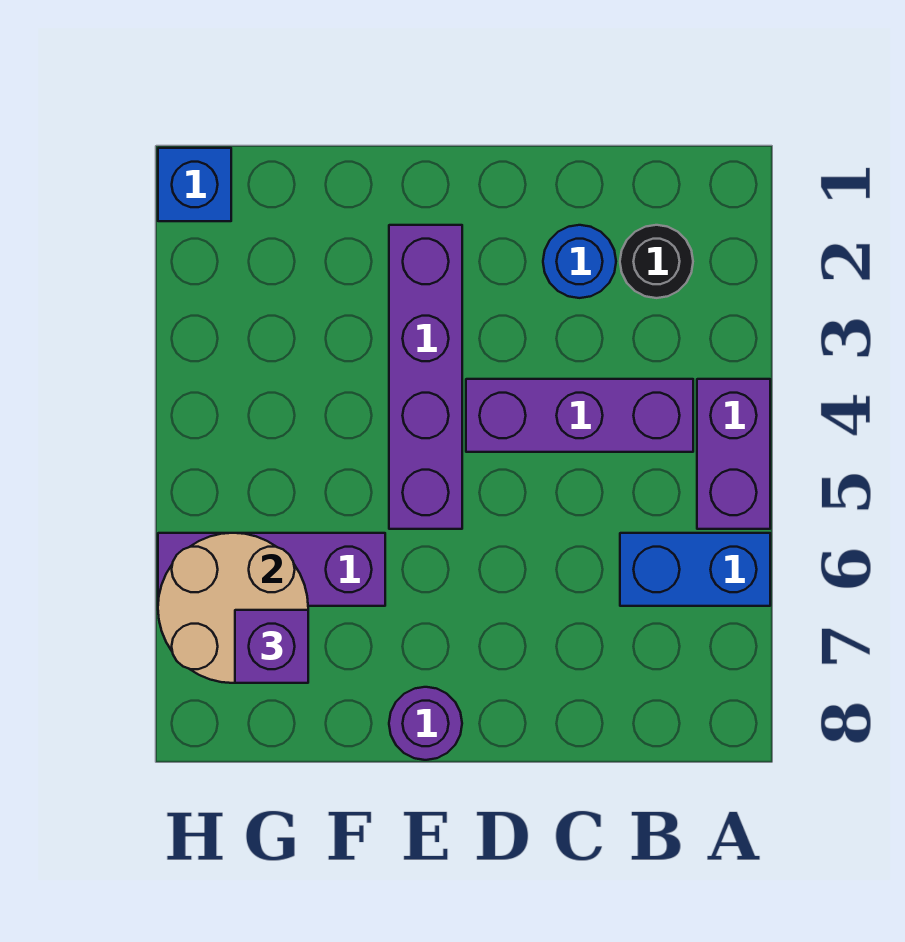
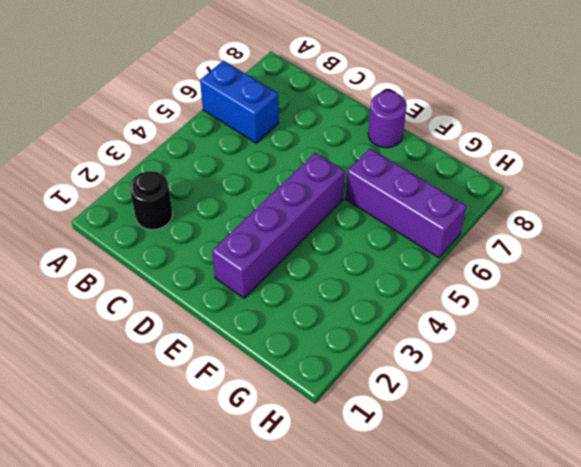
none -> purple brick A4:A5 level 1
none -> purple brick B4:D4 level 1

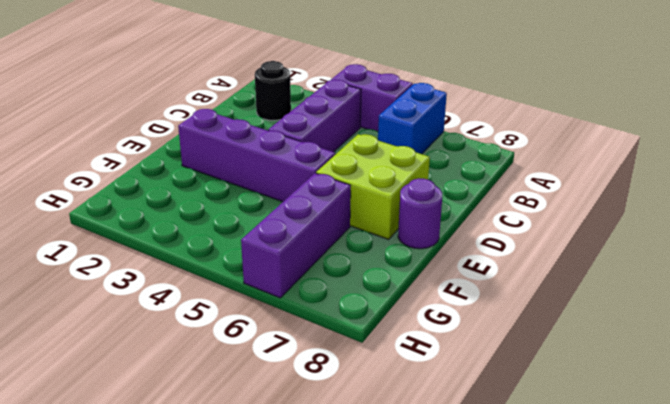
lime brick D6:E7 level 1 -> none
none -> blue round brick C2 level 1
none -> blue brick H1 level 1

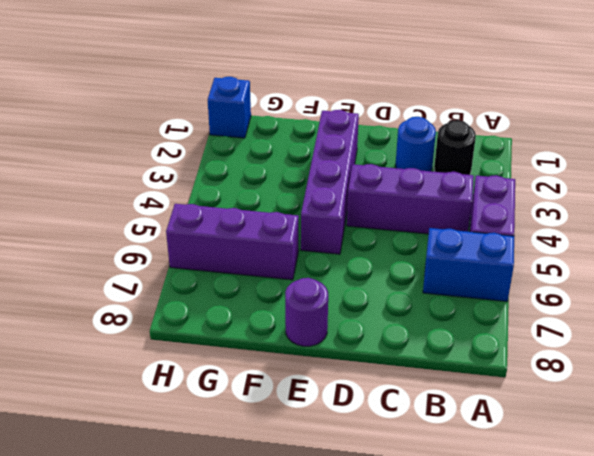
none -> tan round brick G6:H7 level 2
none -> purple brick G7 level 3

